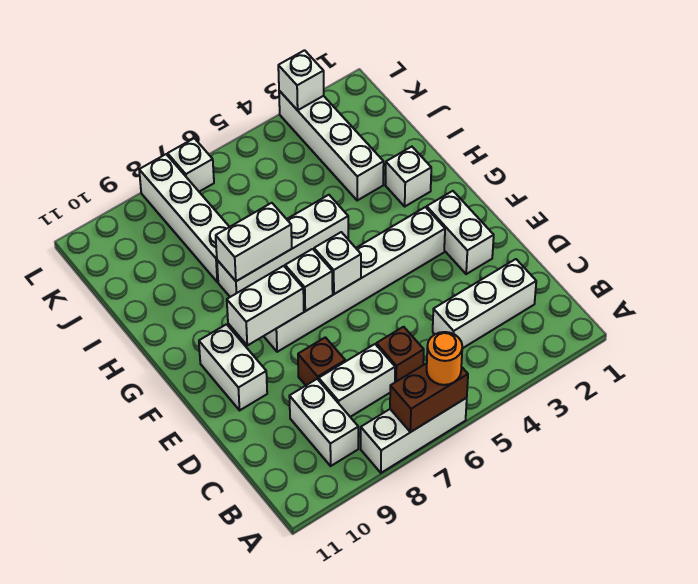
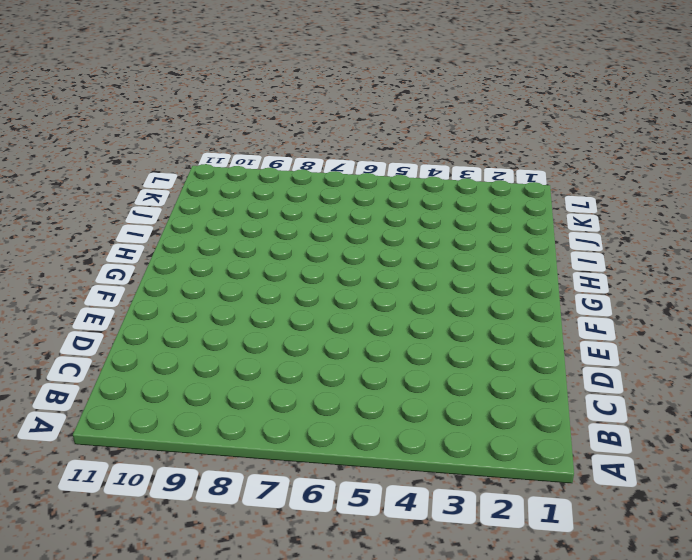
none -> white brick A6:A8 level 1
none -> white brick B9:C9 level 1
none -> white brick C2:C4 level 1

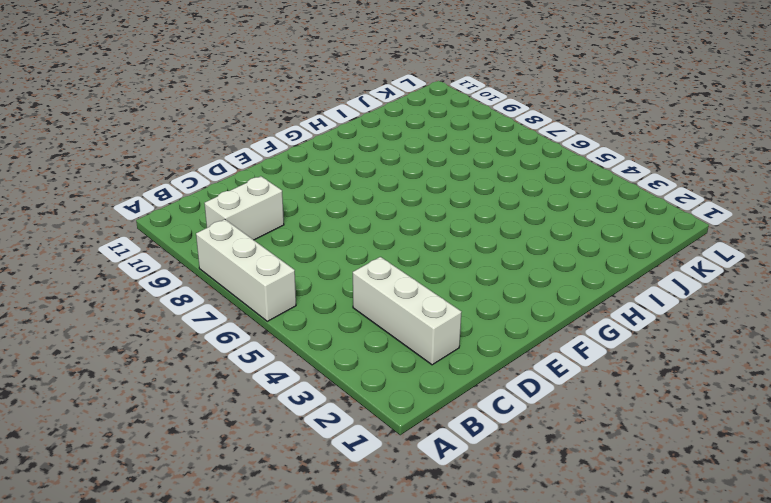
none -> brown brick C6 level 1
none -> white brick C7:C8 level 1
none -> brown brick D8 level 1

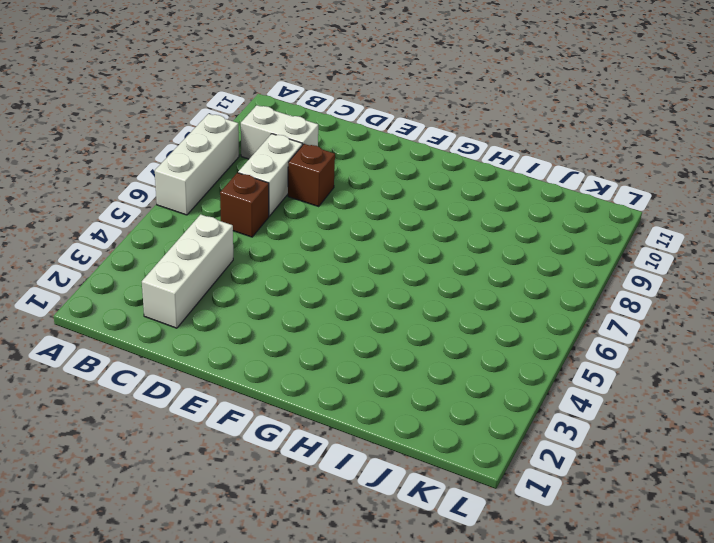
none -> white brick E2:F2 level 1
none -> white brick E10:F10 level 1
none -> white brick F3:F8 level 1

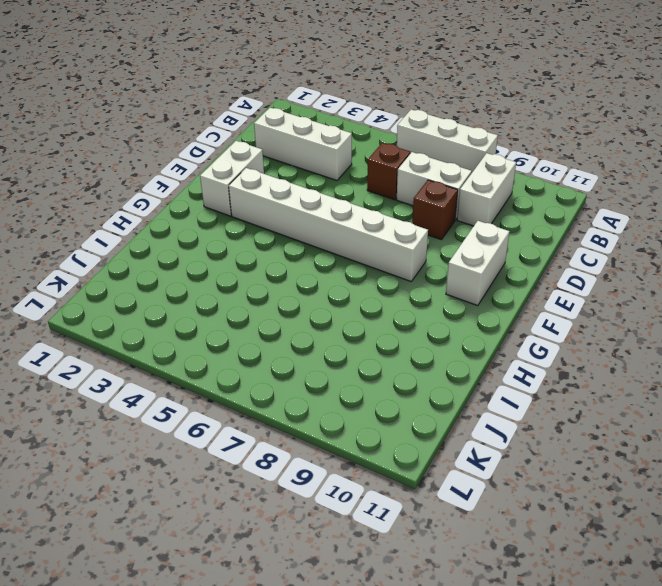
none -> white brick H2 level 1
none -> white brick H5:H8 level 1
none -> white brick I3:L3 level 1

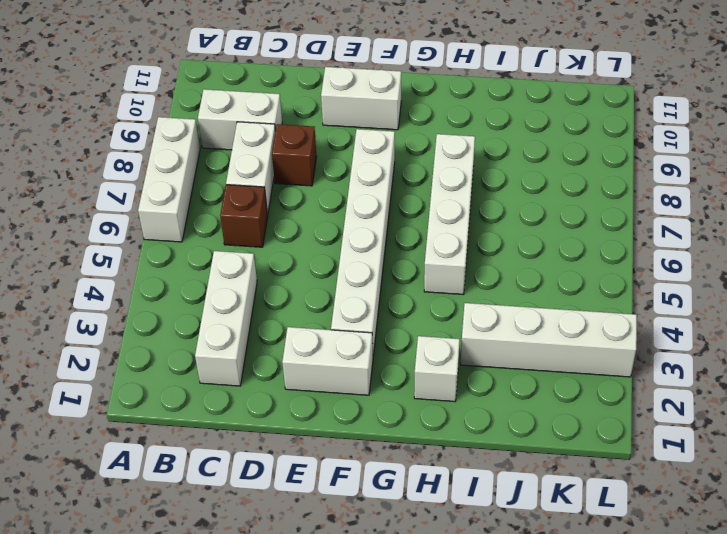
none -> white brick I8:L8 level 1
none -> white brick L7 level 1
none -> brown brick A6:A7 level 2

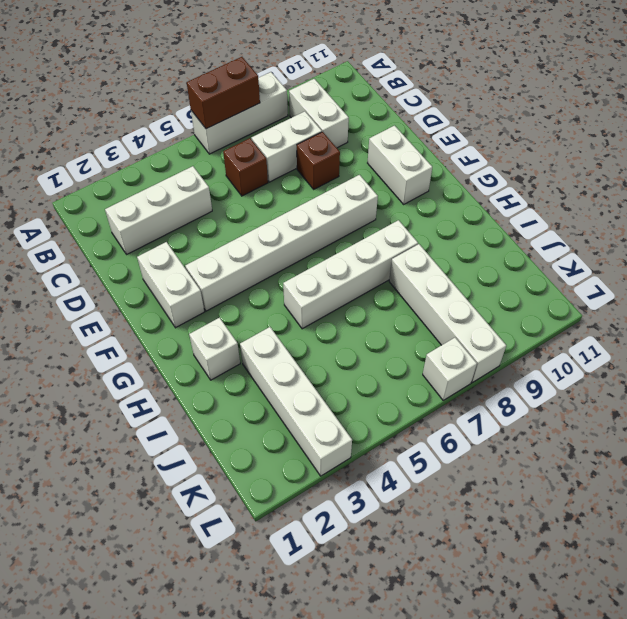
none -> white brick F6 level 2
none -> white brick F7 level 2
none -> white brick F8:F9 level 2

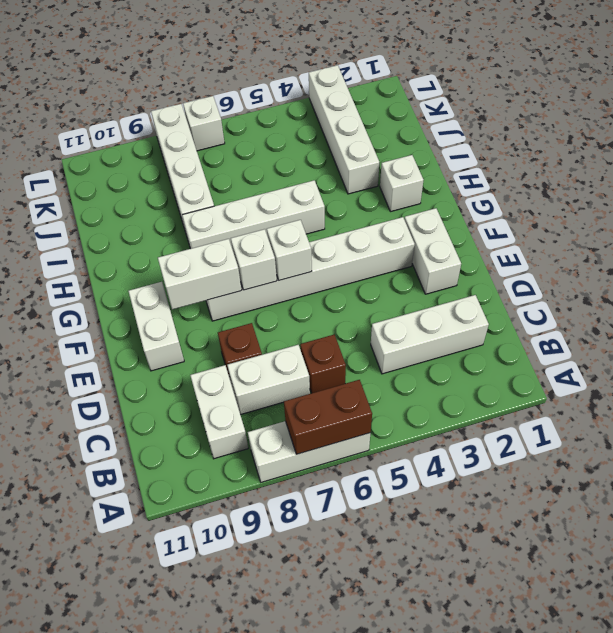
none -> white brick H7:H8 level 2
none -> white brick L3 level 2
none -> orange round brick A6 level 3

